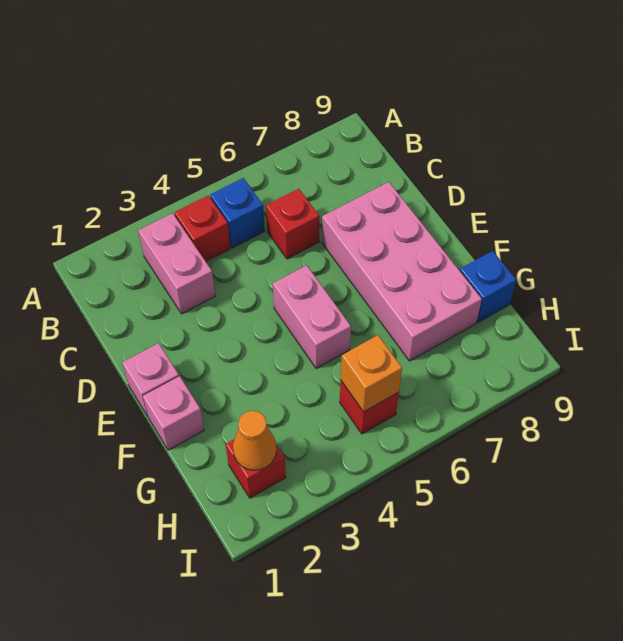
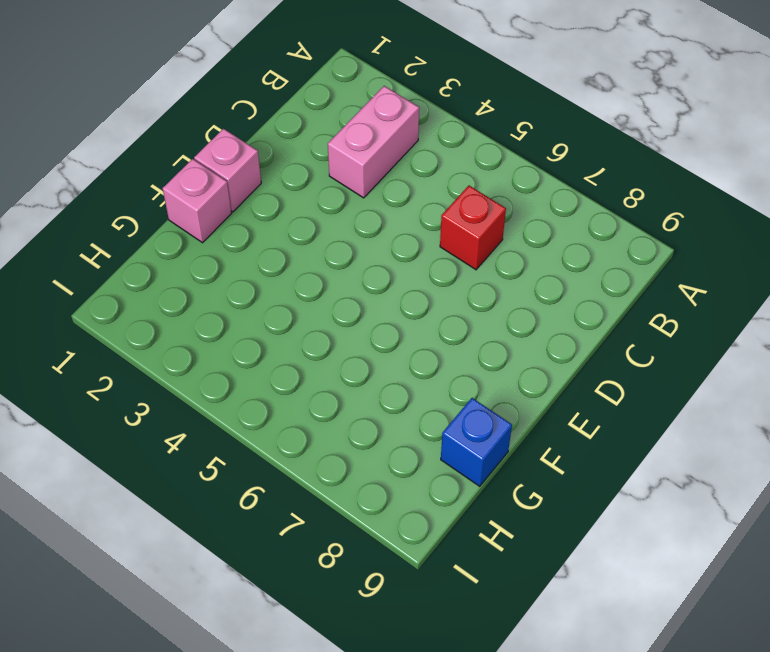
none -> red brick B4 level 1
none -> blue brick B5 level 1
none -> pink brick D7:G8 level 1

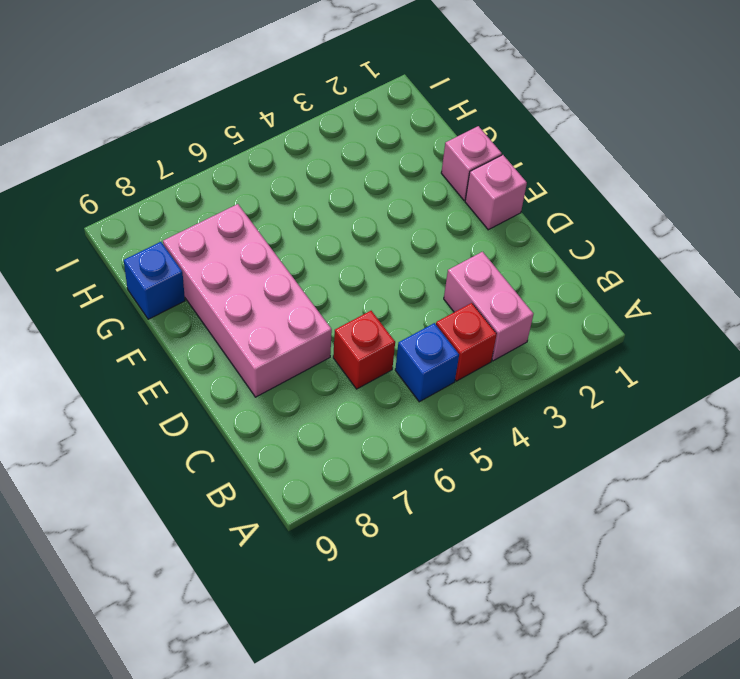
none -> pink brick E5:F5 level 1
none -> red brick H2 level 1
none -> red brick H5 level 1

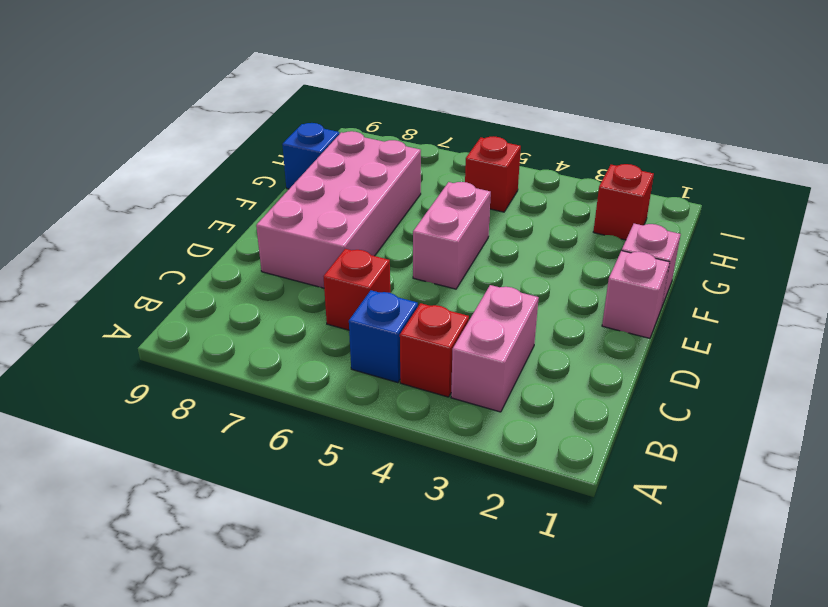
none -> orange cone H2 level 2
none -> orange brick H5 level 2

